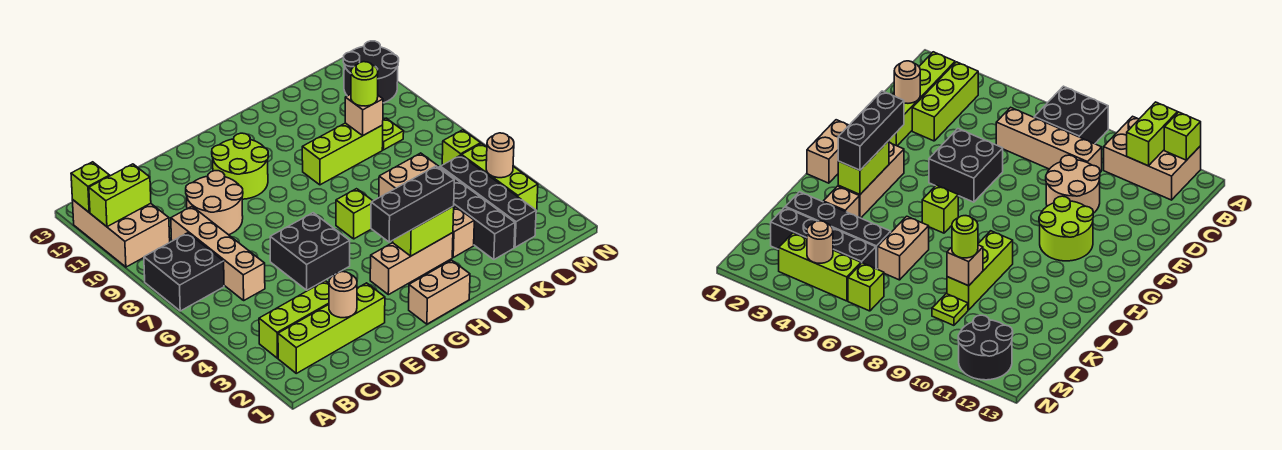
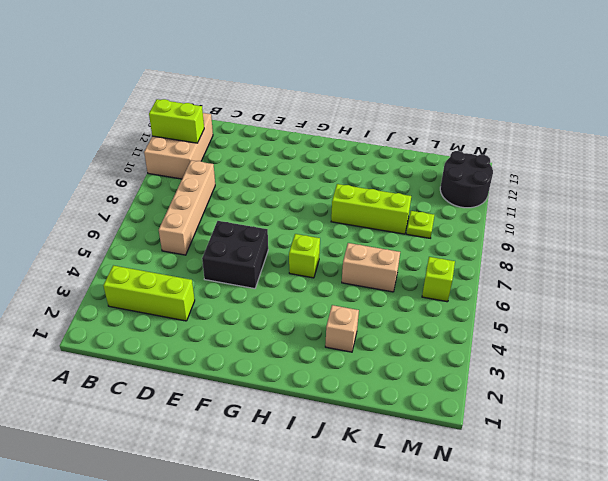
none -> black brick A7:B8 level 1
none -> lime brick B2:E2 level 1
none -> tan round brick D9:E10 level 1

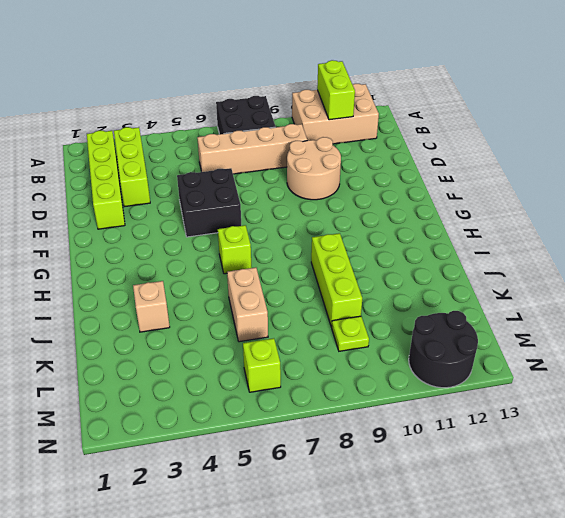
none -> lime round brick F10:G11 level 1
none -> tan brick G1:H1 level 1
none -> tan brick G3:I3 level 1

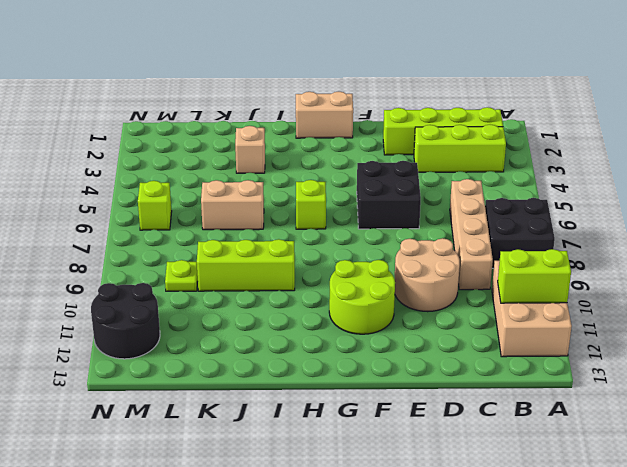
none -> tan brick G3:I3 level 1
none -> black brick K2:K5 level 1
none -> black brick L2:L5 level 1

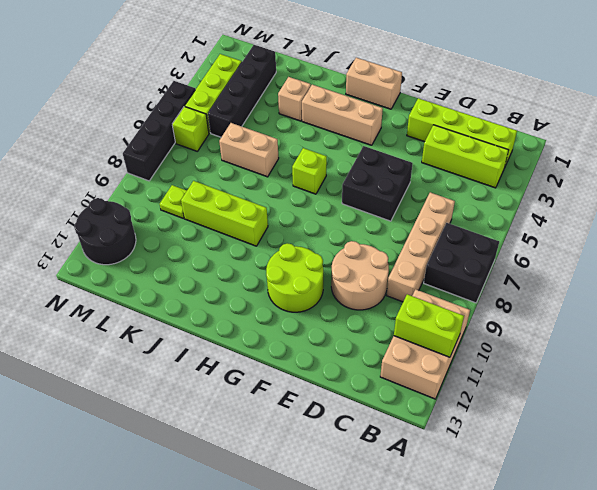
black brick N5:N8 level 1 -> black brick K2:K5 level 1
none -> lime brick A12 level 2
none -> tan round brick D2 level 2
none -> lime brick H3:I3 level 2

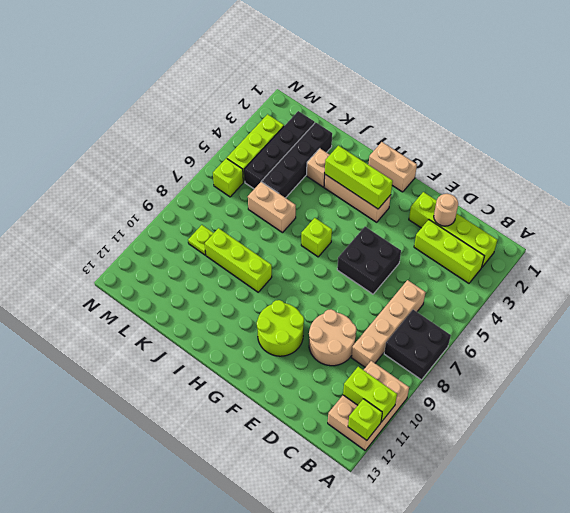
lime brick G3:I3 level 2 -> lime brick H3:I3 level 2
none -> black round brick M11:N12 level 1
none -> tan brick K9 level 2
none -> tan round brick M4 level 2

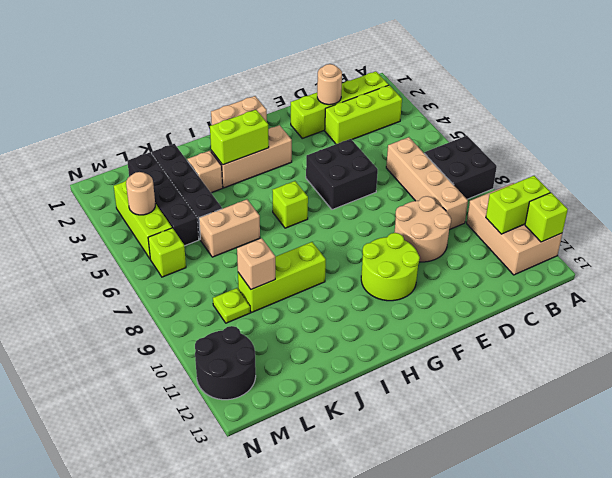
none -> black brick G3:I3 level 3
none -> lime round brick K9 level 3

